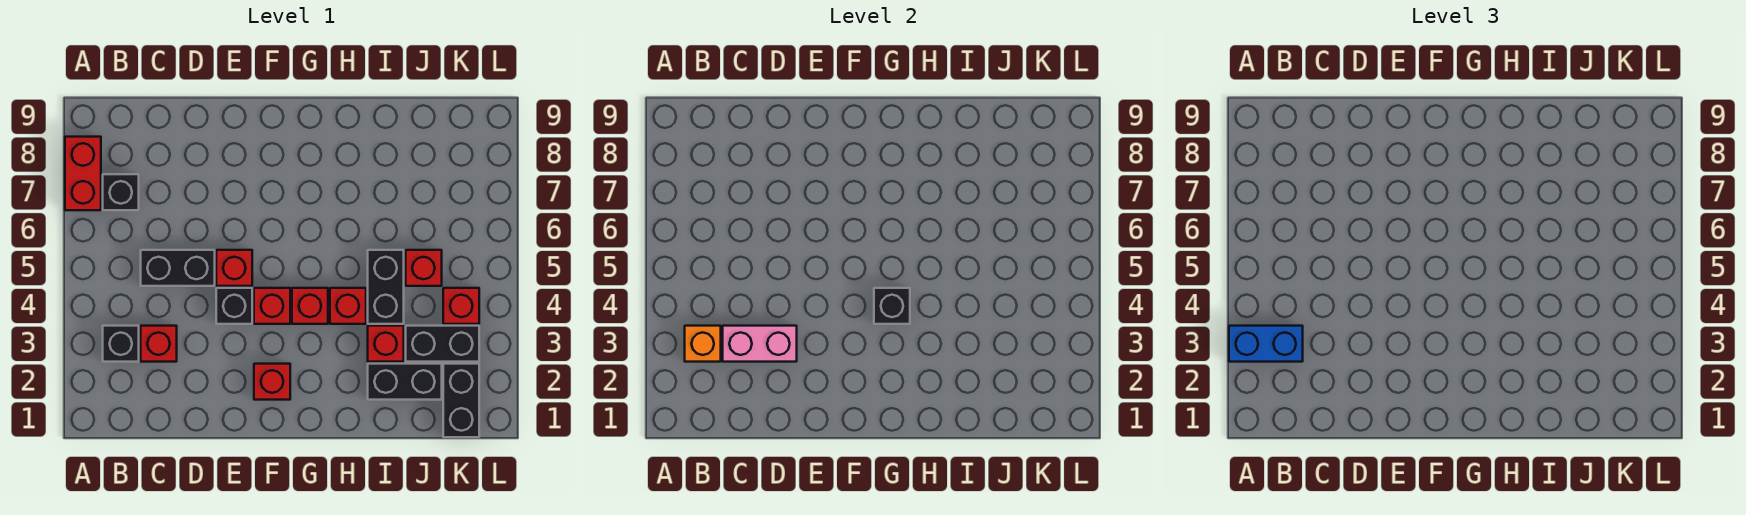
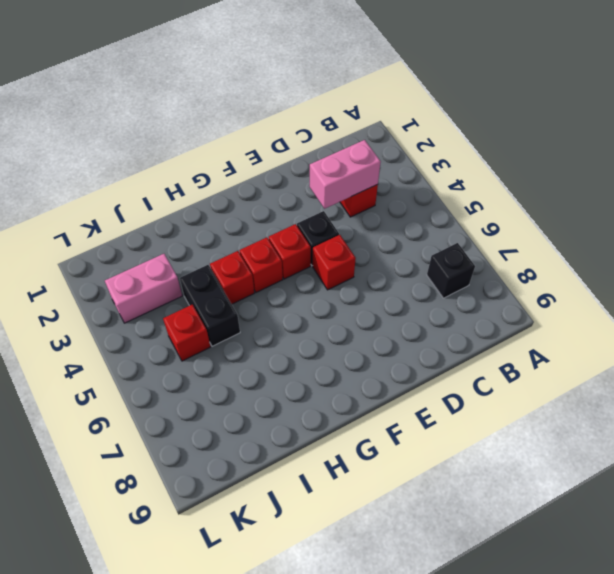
pink brick J3:K3 level 1 -> black brick J3:K3 level 1
none -> red brick A7:A8 level 1
none -> black brick B3 level 1
none -> black brick C5:D5 level 1

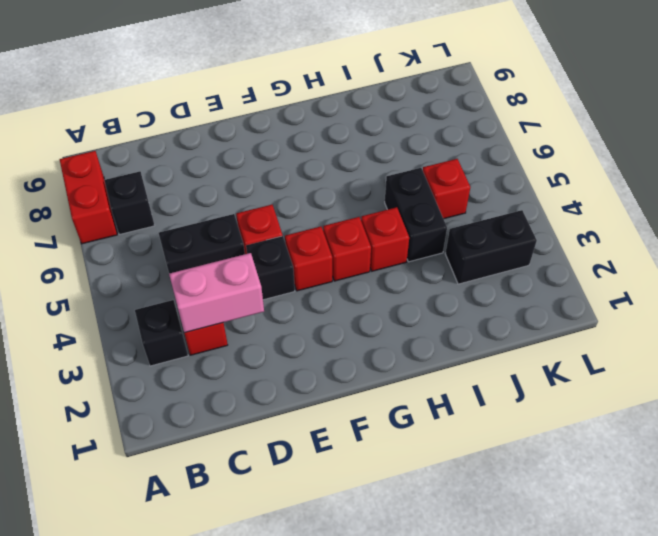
none -> red brick F2 level 1
none -> black brick I2:J2 level 1
none -> red brick I3 level 1

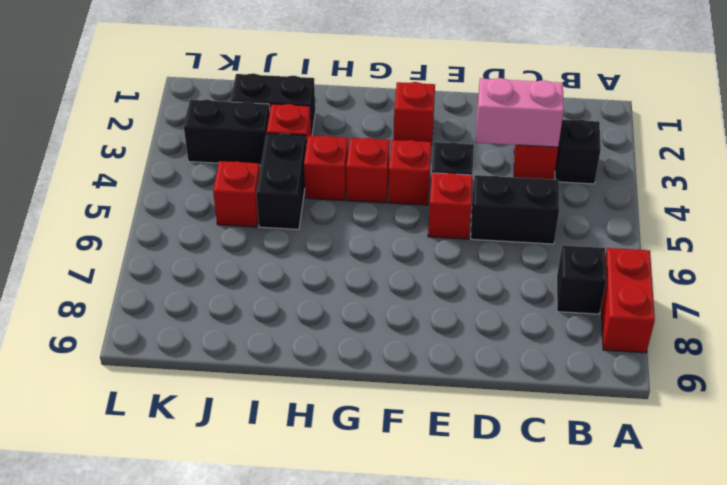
none -> black brick K1:K2 level 1
none -> red brick K4 level 1
none -> orange brick B3 level 2

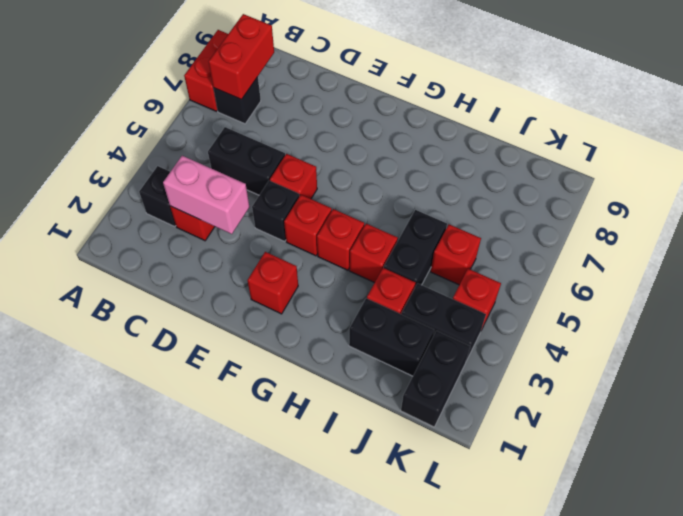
red brick B7:B8 level 2 -> none
none -> orange brick B3 level 2
none -> black brick G4 level 2
none -> blue brick A3:B3 level 3

